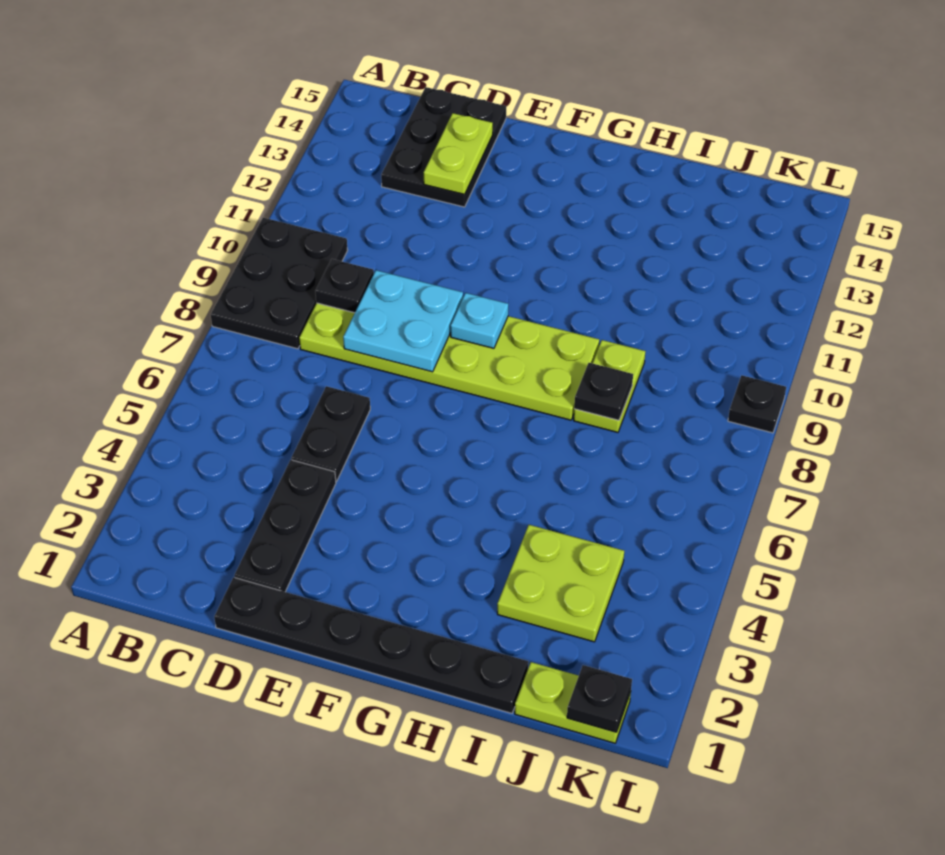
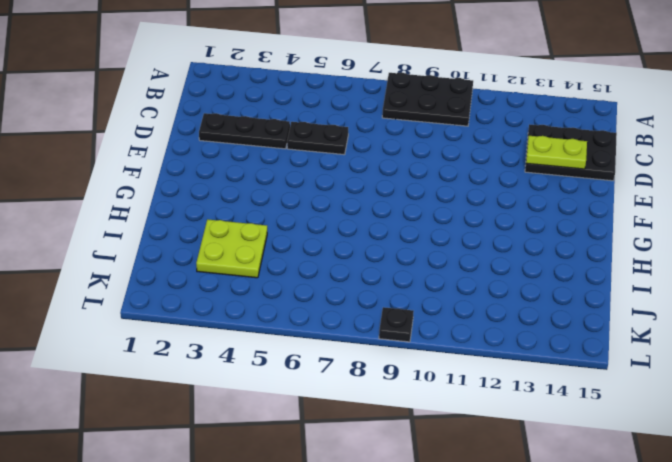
none -> lime plate C8:H9 level 1
none -> black plate D1:I1 level 1
none -> lime plate I8:I9 level 1

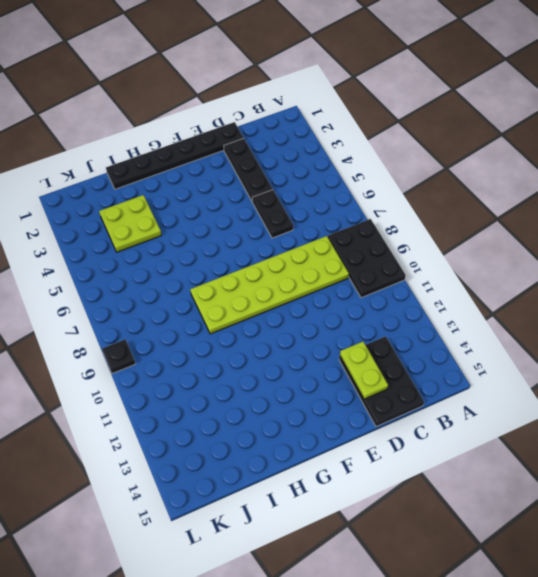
none -> lime plate I8:I9 level 1
none -> lime plate J1:K1 level 1
none -> black plate C9 level 2

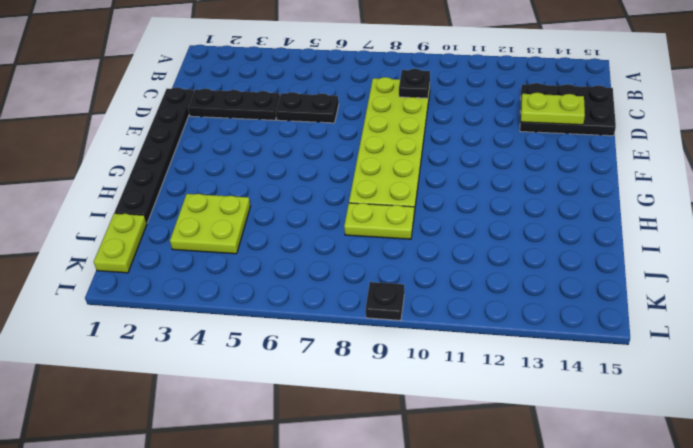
none -> black plate A8:B10 level 1
none -> cyan plate D8:E9 level 2
none -> cyan plate F9 level 2

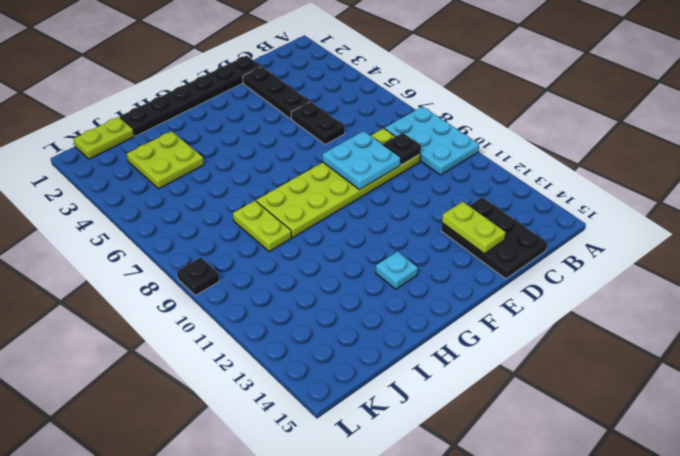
cyan plate A8:B10 level 1 -> black plate A8:B10 level 1
cyan plate G13 level 1 -> cyan plate F9 level 2
none -> black plate I8 level 2
none -> black plate K1 level 2

